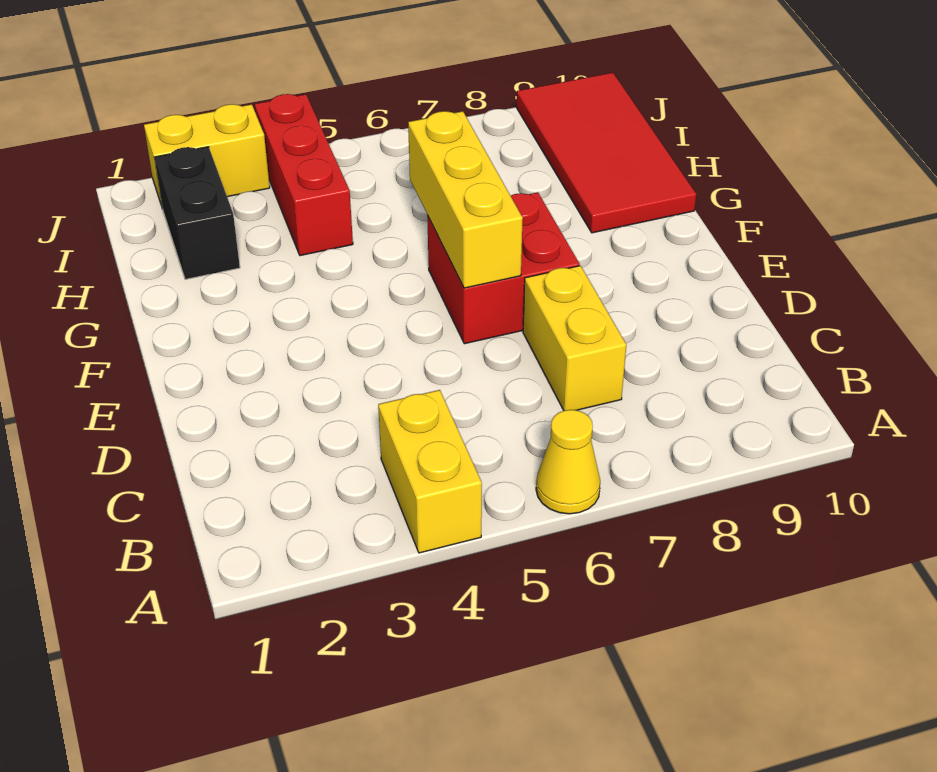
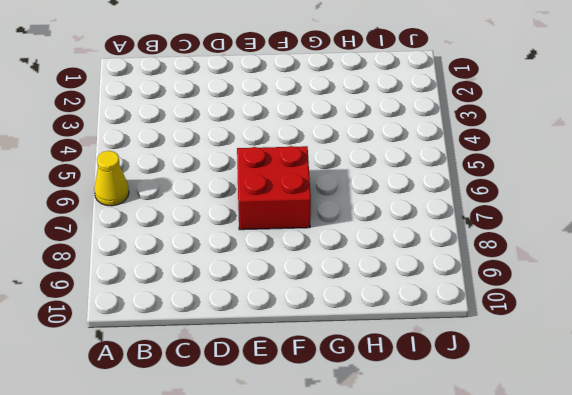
none -> yellow brick A4:B4 level 1
none -> yellow brick C7:D7 level 1

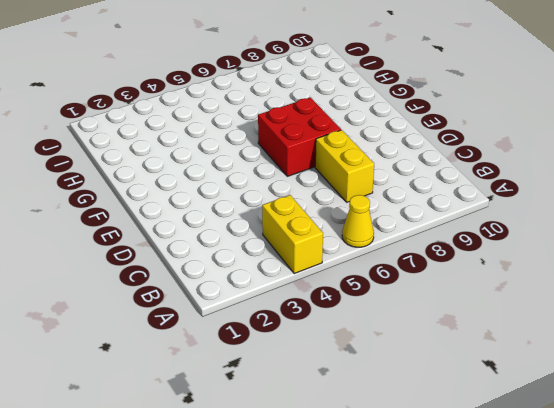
none -> red tile G9:J10 level 1
none -> black brick H2:I2 level 1

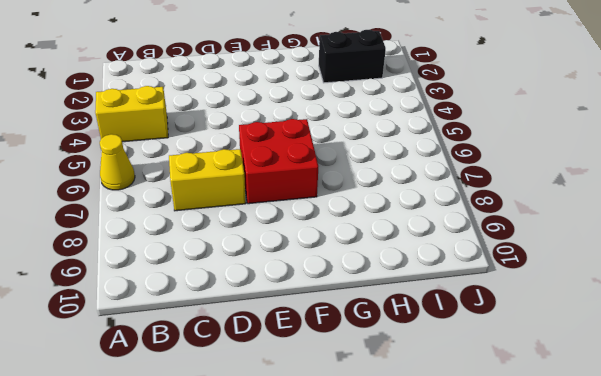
none -> red tile G9:J10 level 1
none -> red brick H4:J4 level 1

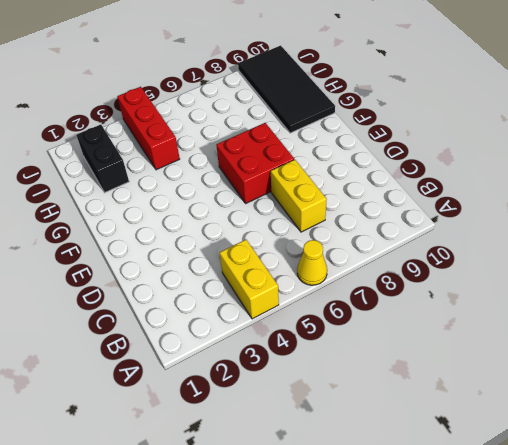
black tile G9:J10 level 1 -> red tile G9:J10 level 1
none -> yellow brick J2:J3 level 1
none -> yellow brick E6:G6 level 2

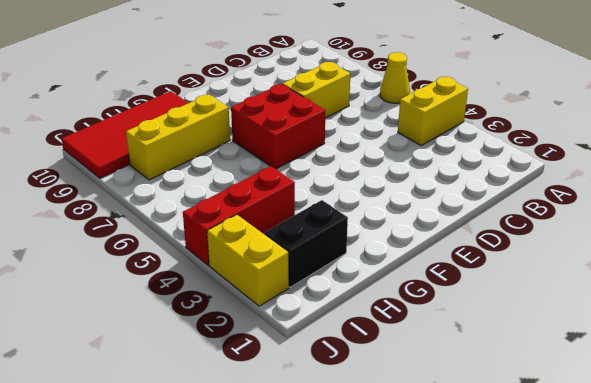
yellow brick G8:I8 level 1 -> yellow brick E6:G6 level 2

